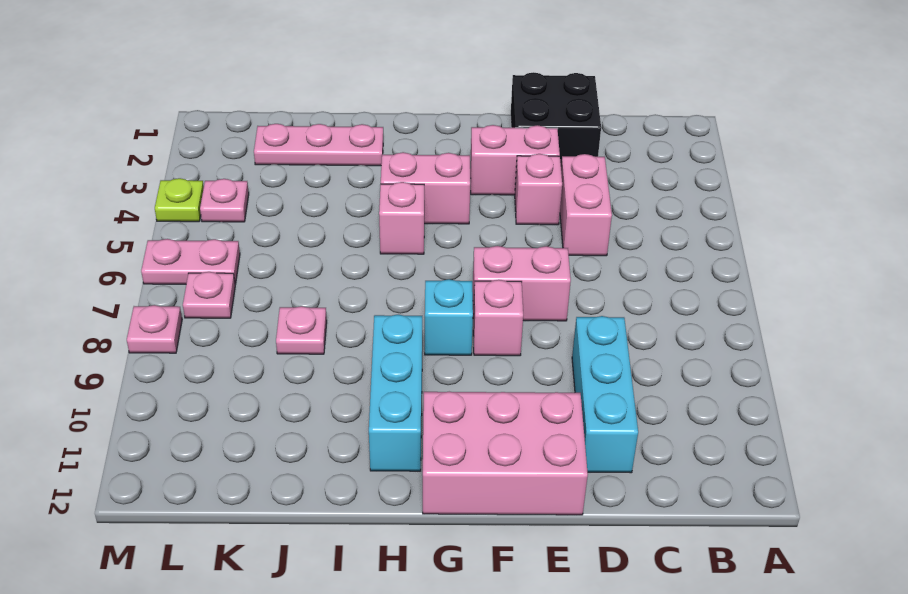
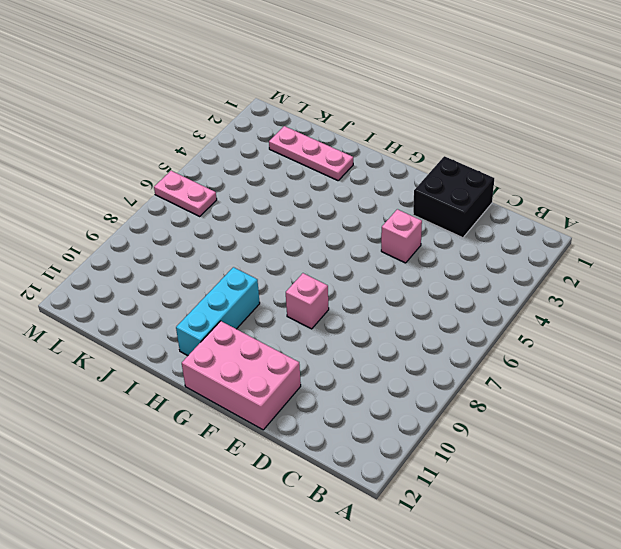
none -> pink brick D4:D5 level 1
none -> cyan brick D9:D11 level 1
none -> pink brick E3:F3 level 1

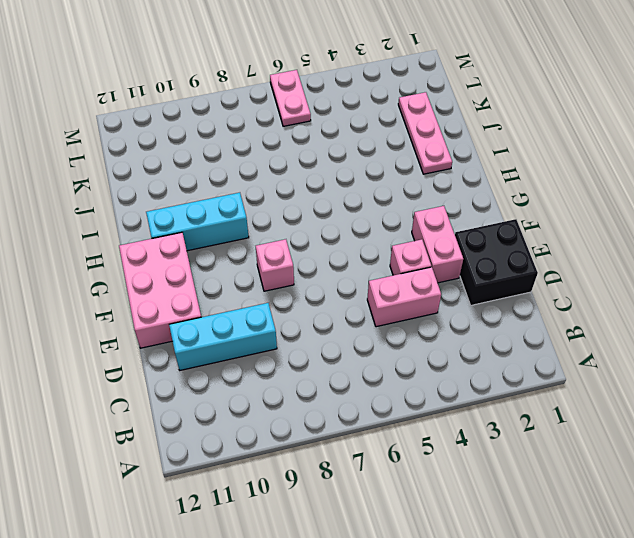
none -> pink brick E7:F7 level 1
none -> pink brick G4:H4 level 1
none -> cyan brick G8 level 1

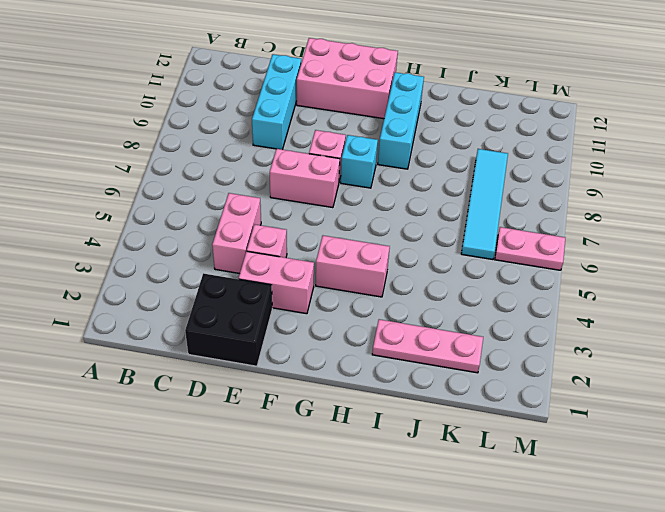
cyan tile K6:K9 level 1 -> none
none -> pink brick H5 level 1
none -> pink plate J8 level 1
none -> pink plate L4 level 1

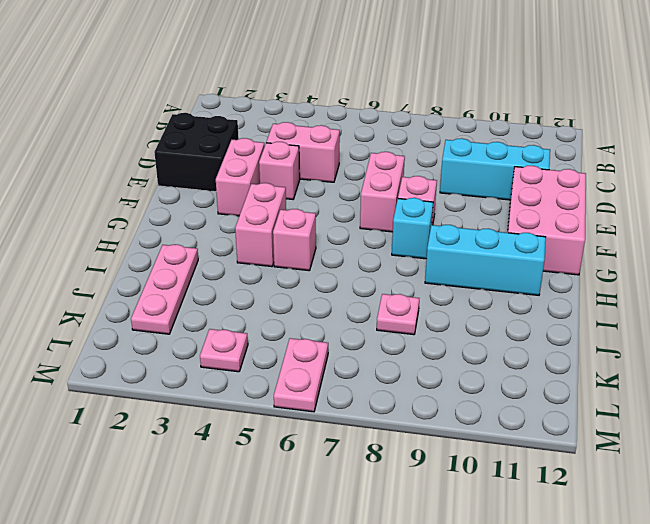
none -> pink plate L7 level 1
none -> lime plate M4 level 1
none -> pink plate M8 level 1

